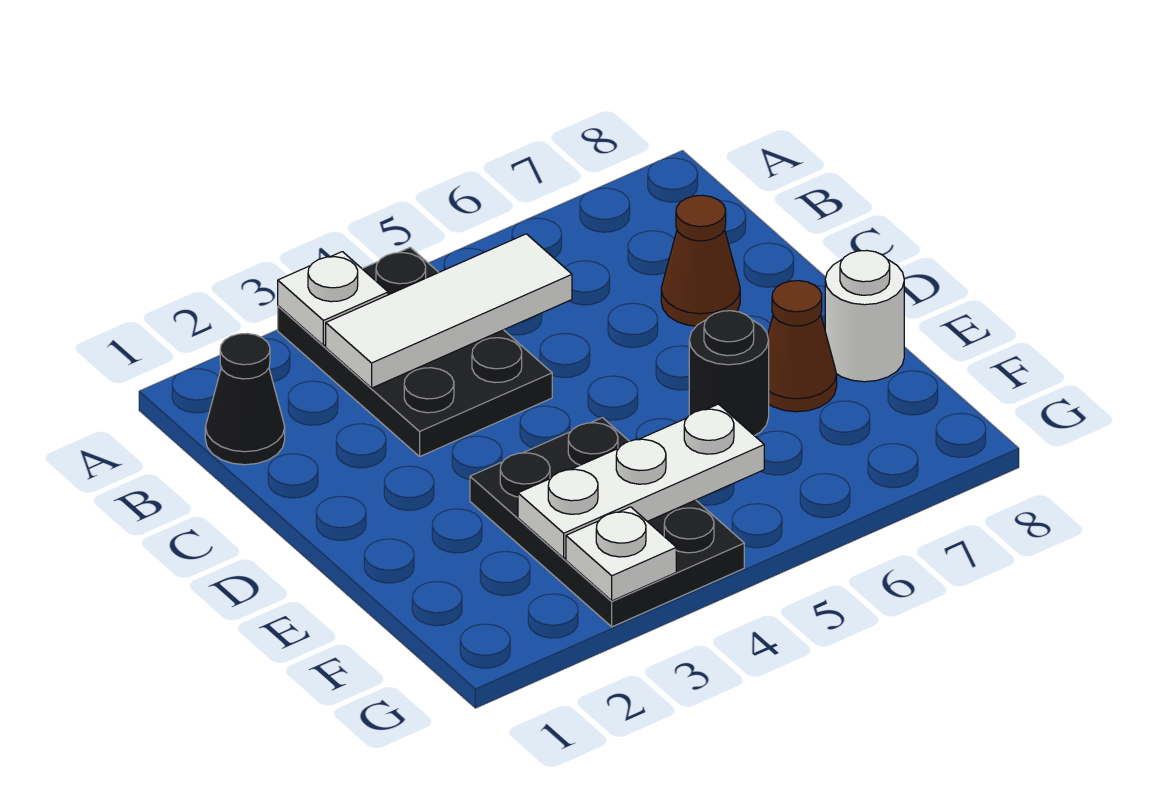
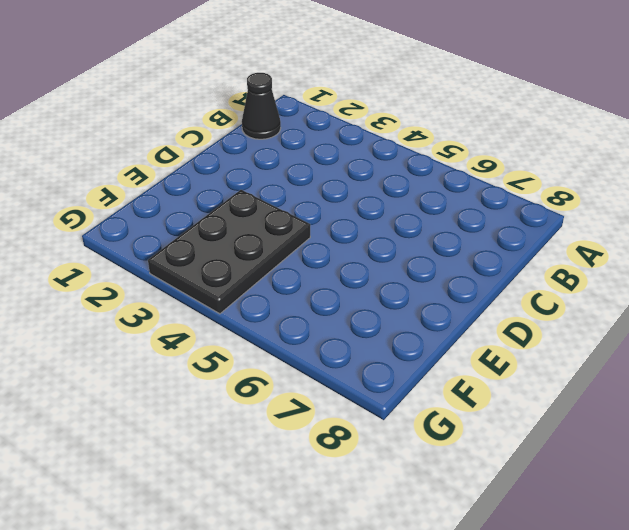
none -> black plate A3:C4 level 1
none -> brown cone C7 level 1

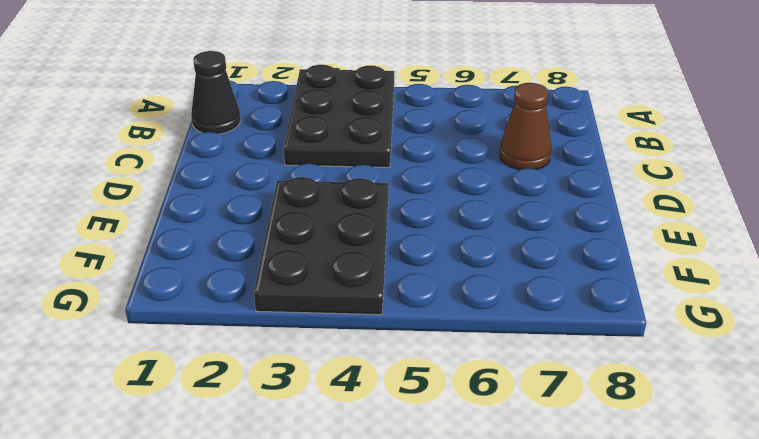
none -> black round brick E6 level 1
none -> brown cone E7 level 1

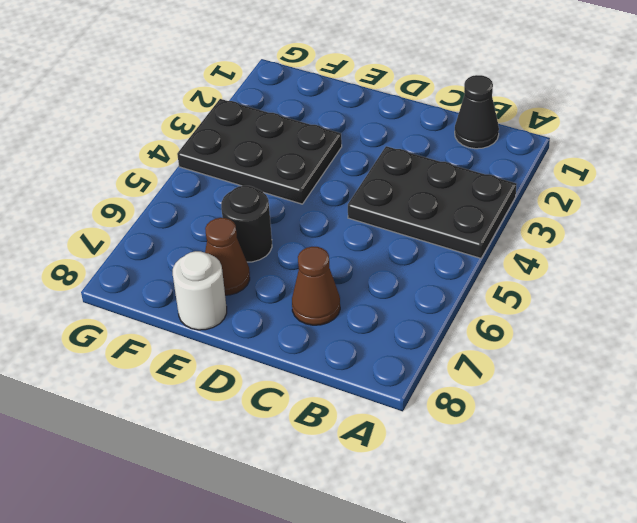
none -> white plate A3 level 2
none -> white tile B3:B5 level 2

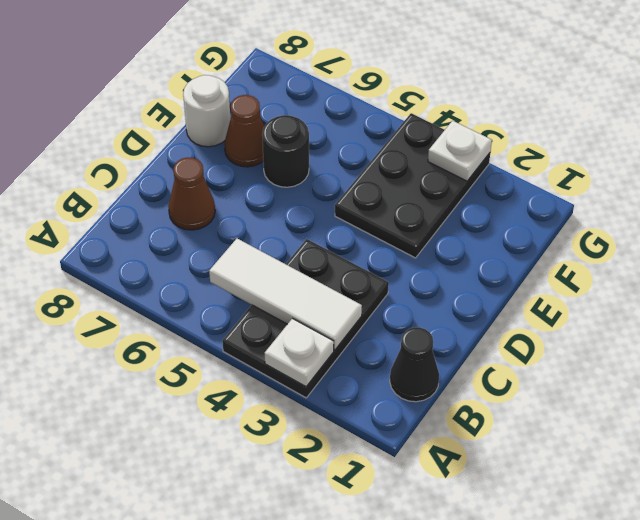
none -> white plate F3:F5 level 2

